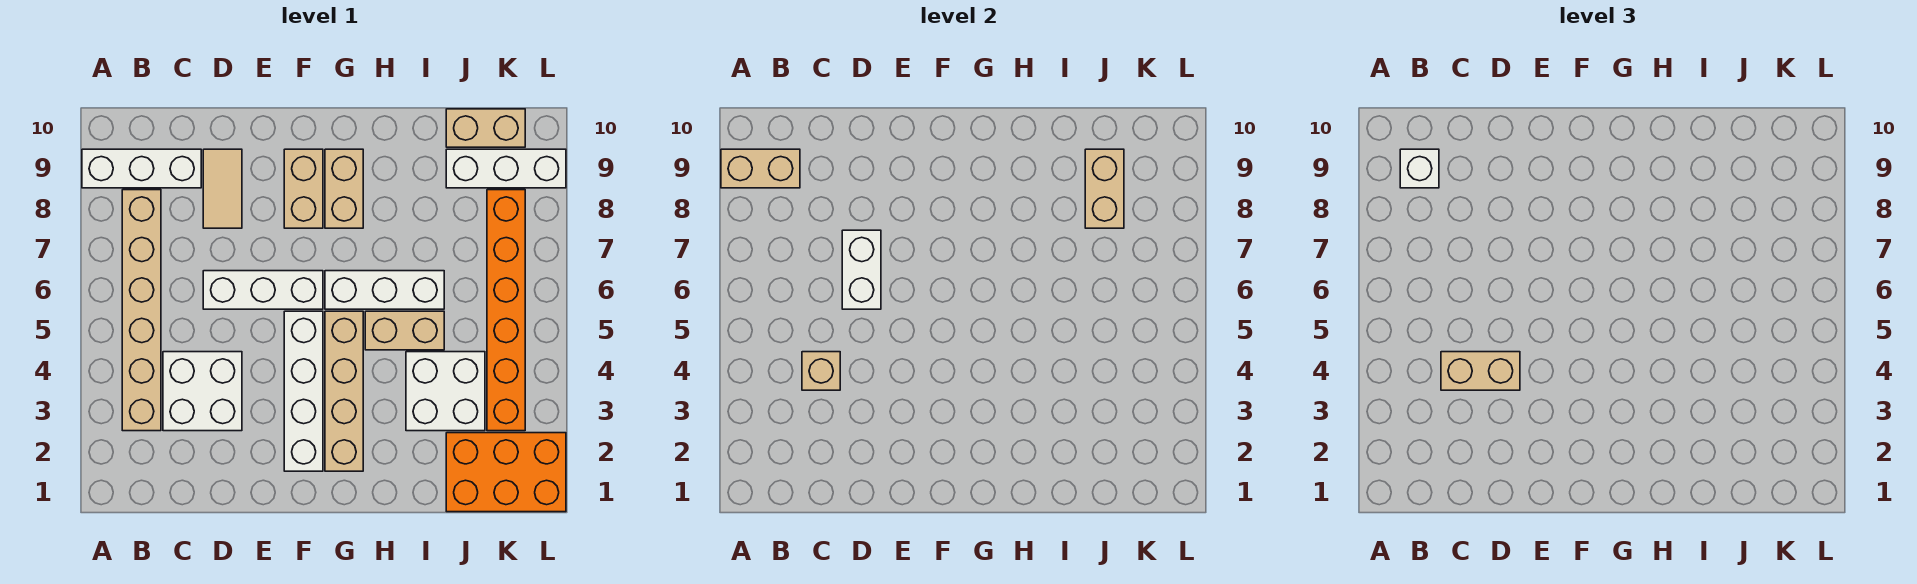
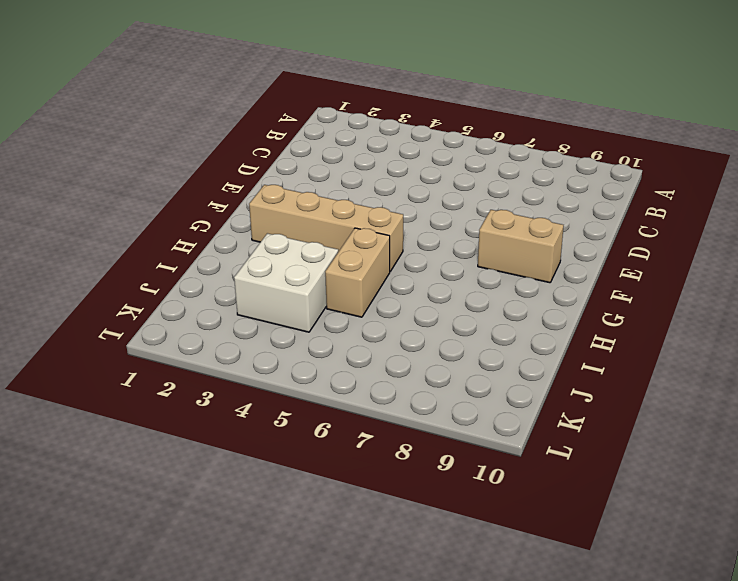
none -> white brick A9:C9 level 1
none -> tan brick B3:B8 level 1
none -> white brick C3:D4 level 1

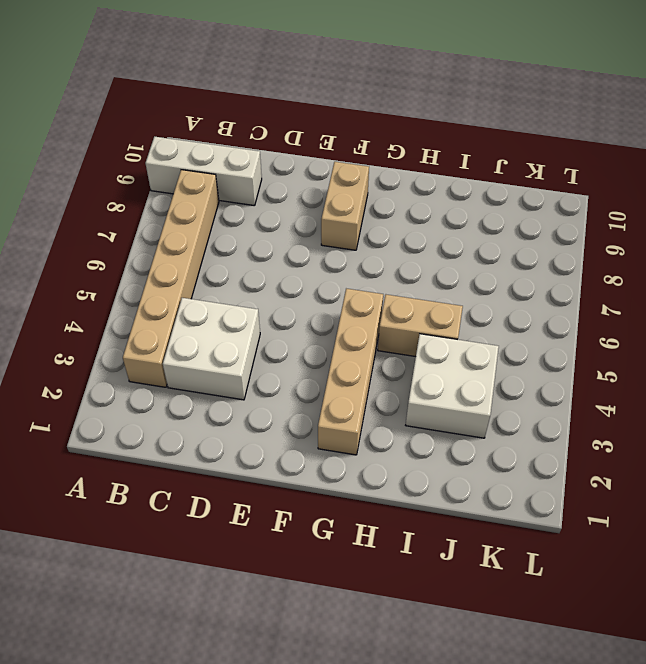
none -> white brick D6:F6 level 1
none -> tan tile D8:D9 level 1
none -> white brick F2:F5 level 1

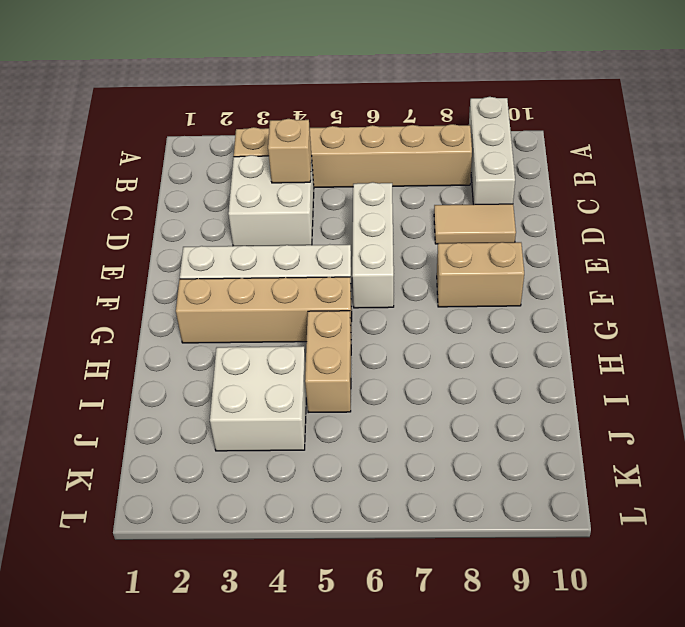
none -> white brick G6:I6 level 1
none -> tan brick G8:G9 level 1
none -> orange brick J1:L2 level 1

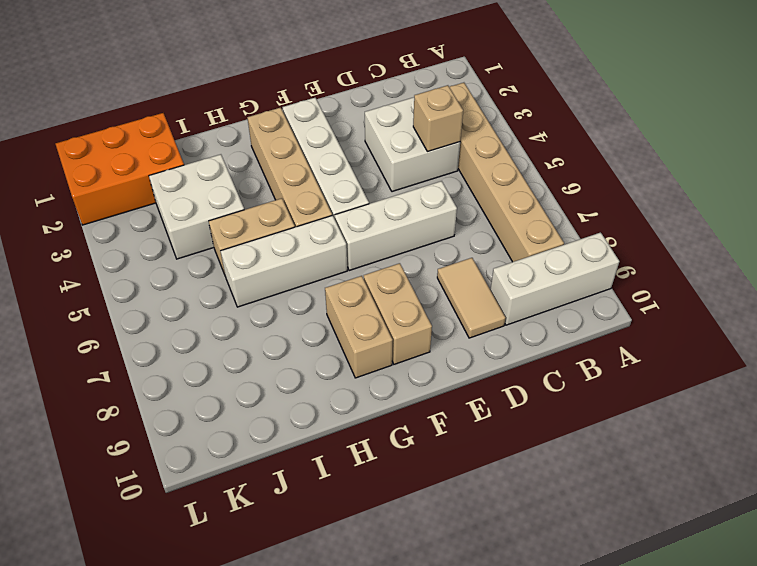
none -> white brick J9:L9 level 1
none -> tan brick J10:K10 level 1
none -> orange brick K3:K8 level 1

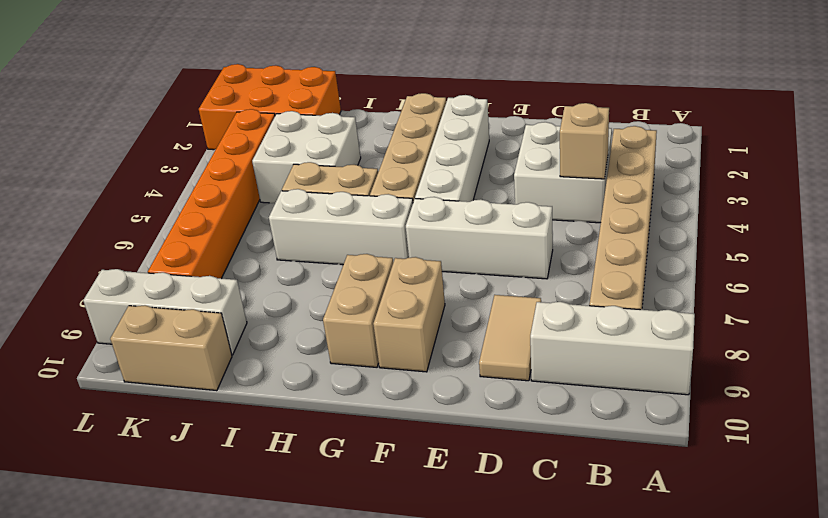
none -> tan brick A9:B9 level 2
none -> white brick D6:D7 level 2
none -> tan brick J8:J9 level 2

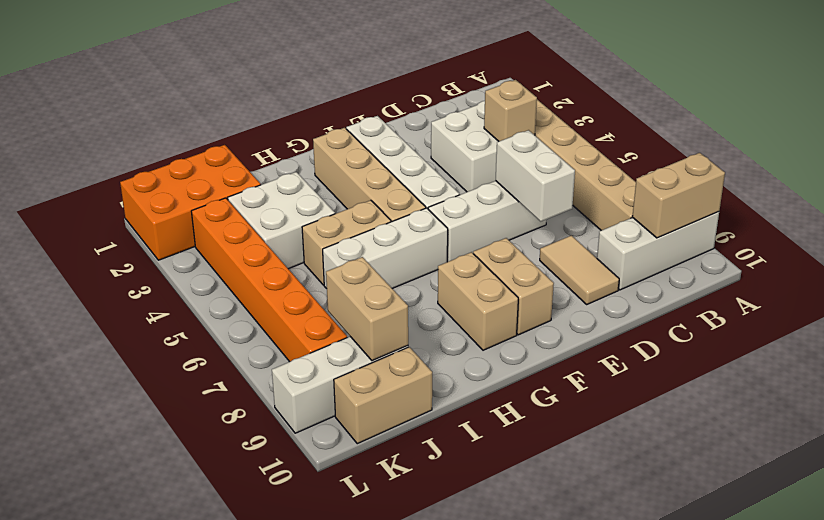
none -> white brick B9 level 3
none -> tan brick C4:D4 level 3

